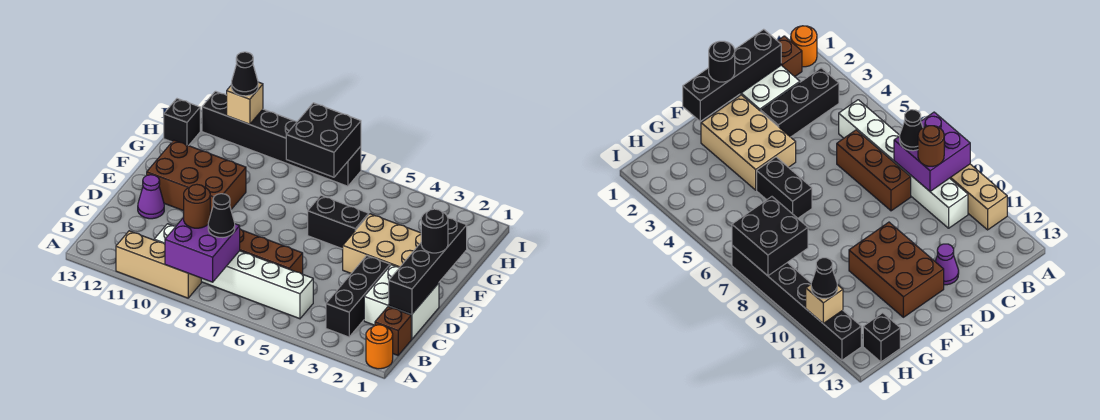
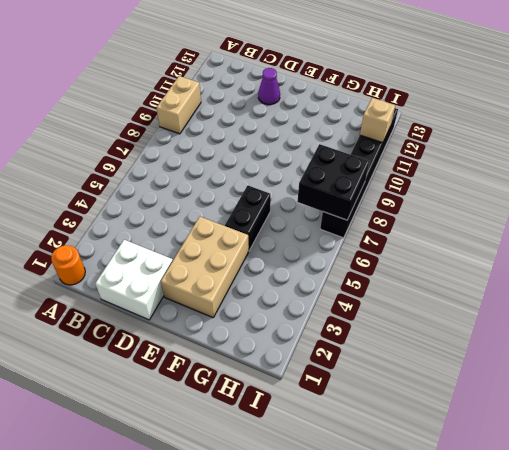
tan brick A9:A10 level 1 -> tan brick A9:A11 level 1
none -> brown brick B1 level 1
none -> black brick B3:D3 level 1
none -> white brick B5:B10 level 1

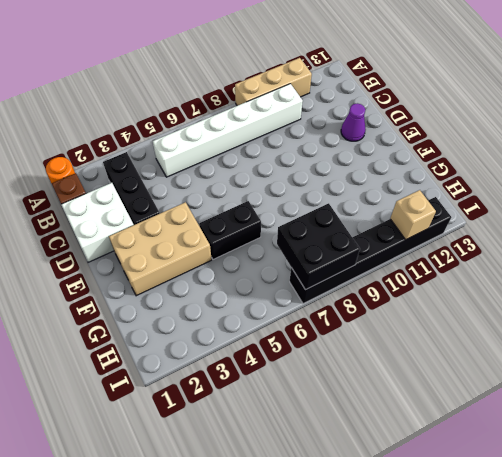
none -> brown brick C6:C8 level 1
none -> brown brick E10:F12 level 1
none -> black brick H13 level 1

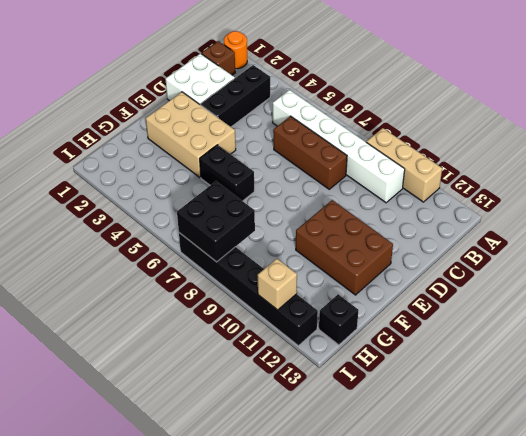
none -> purple cone D12 level 1
none -> purple brick A8:B9 level 2
none -> black brick C1:F1 level 2

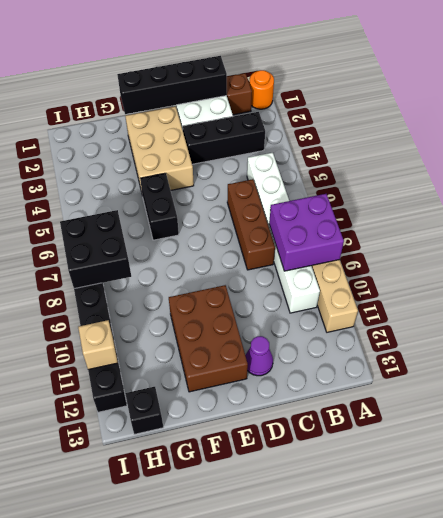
none -> black cone B8 level 3
none -> brown round brick B9 level 3
none -> black round brick E1 level 3

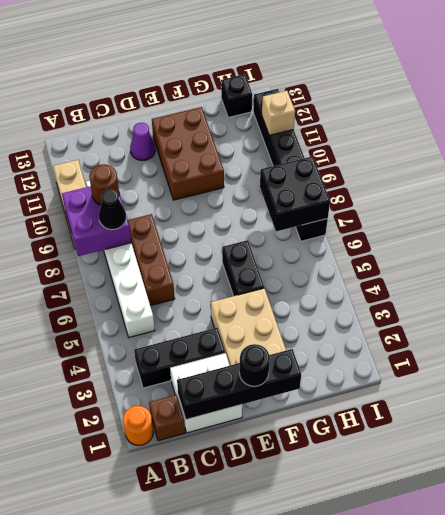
none -> black cone I11 level 3

